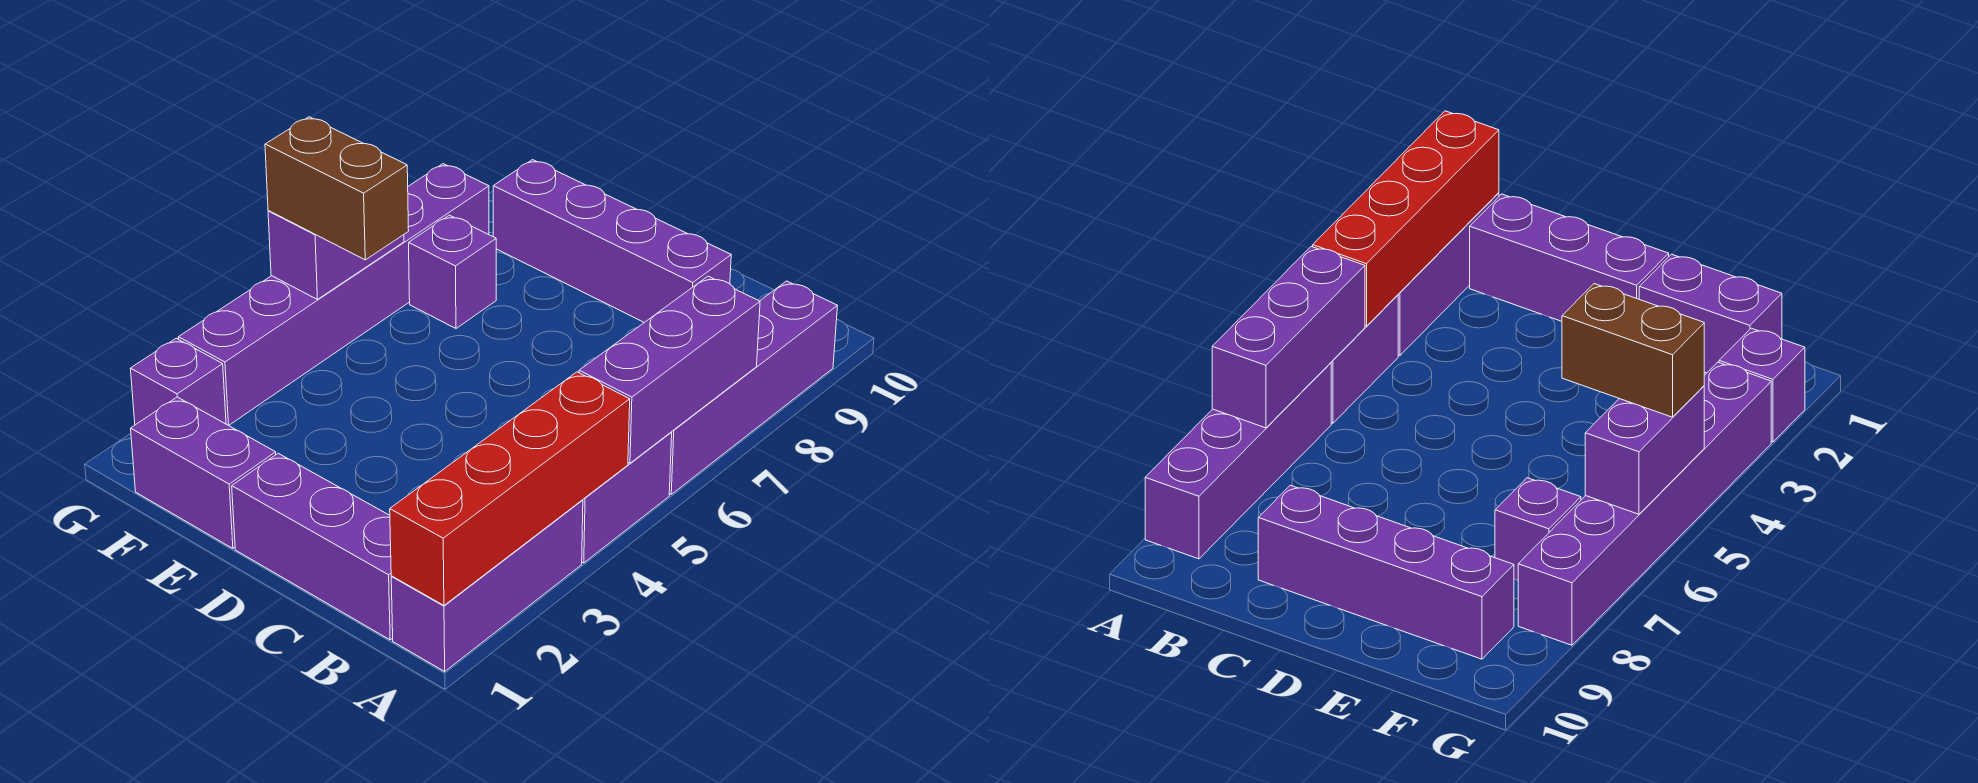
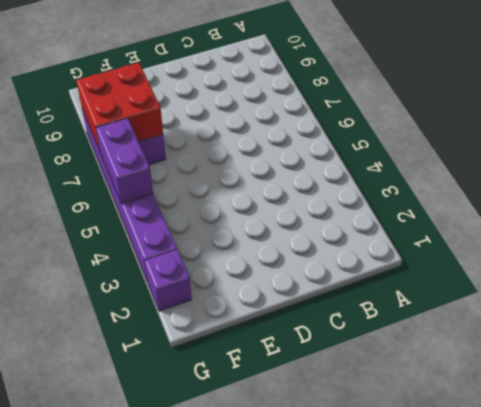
red brick F7:G8 level 2 -> none
none -> purple brick A1:A3 level 1
none -> purple brick A4:A5 level 1
none -> purple brick A6:A9 level 1

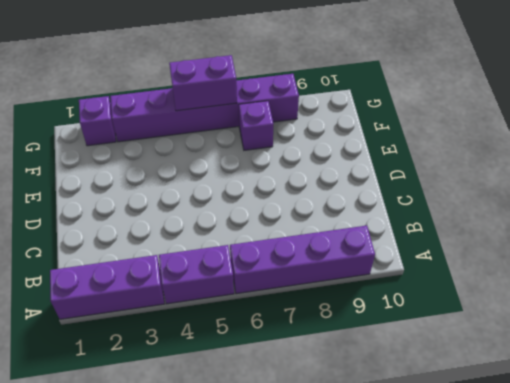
none -> purple brick B1:D1 level 1
none -> purple brick C9:F9 level 1
none -> purple brick E1:F1 level 1

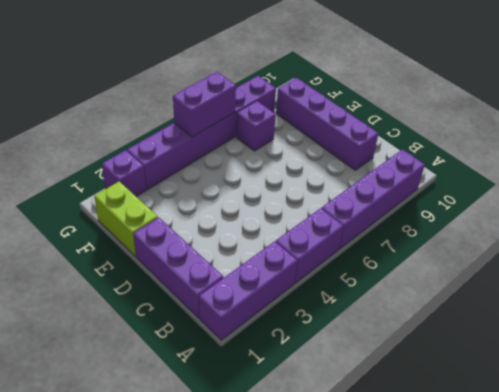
lime brick E1:F1 level 1 -> purple brick E1:F1 level 1
none -> red brick A1:A4 level 2
none -> purple brick A5:A7 level 2
none -> brown brick F5:G5 level 3

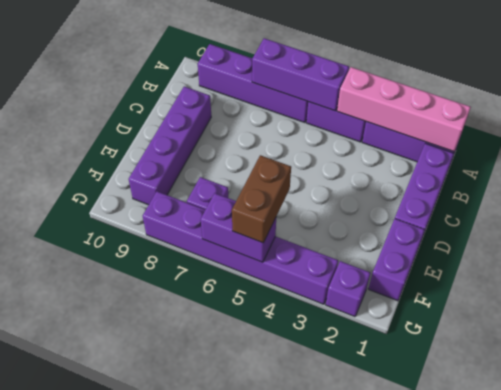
pink brick A1:A4 level 2 -> red brick A1:A4 level 2

